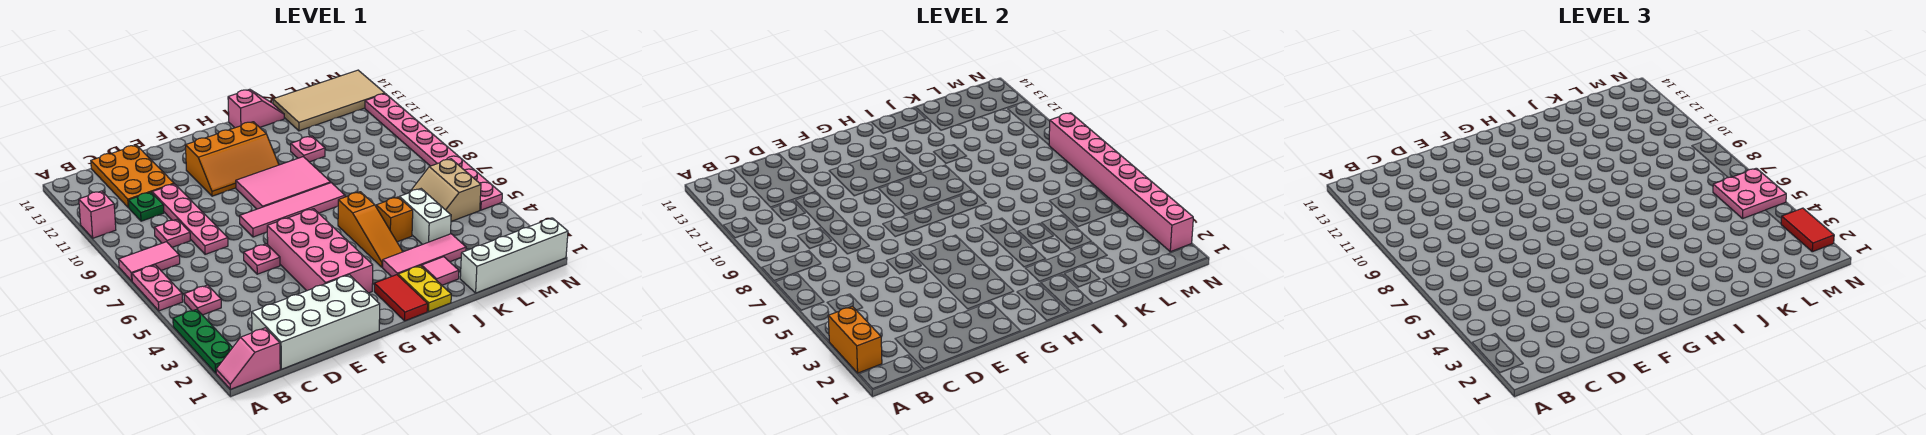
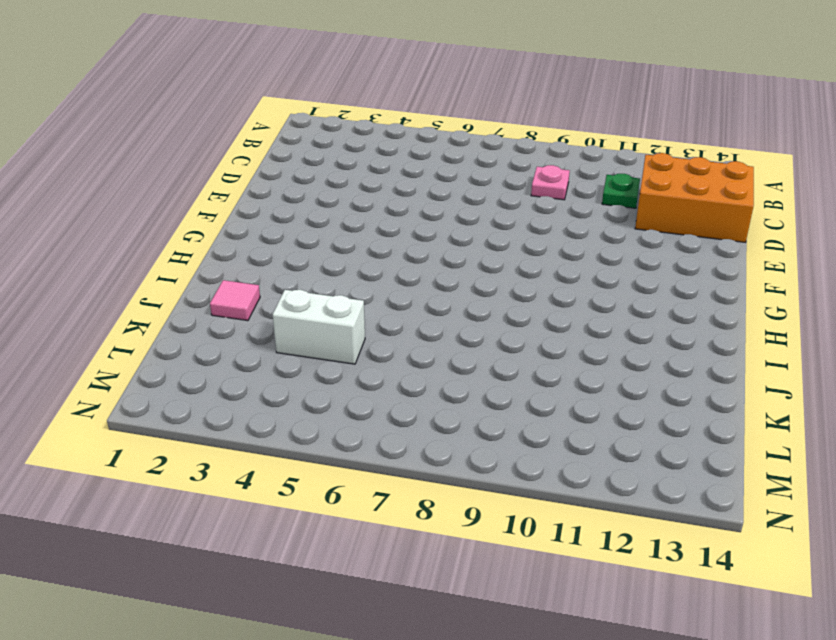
orange brick C12:D14 level 1 -> orange plate C12:D14 level 1
none -> pink slope A1:B1 level 1 top B
none -> green plate A2:A4 level 1
none -> pink plate A6:A7 level 1
none -> pink tile A8:B8 level 1

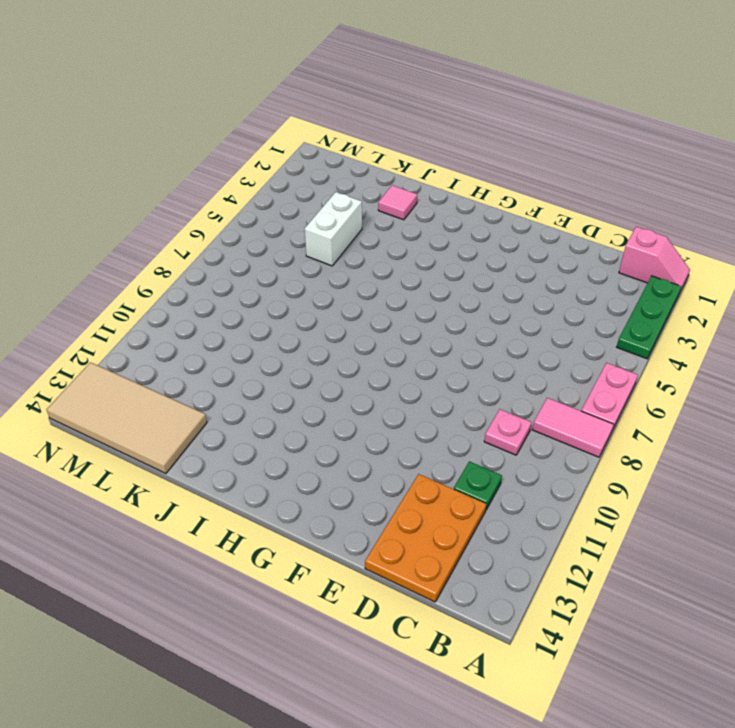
none -> pink brick A11 level 1
none -> pink plate B5 level 1
none -> white brick C1:F2 level 1
none -> pink plate D8:D11 level 1

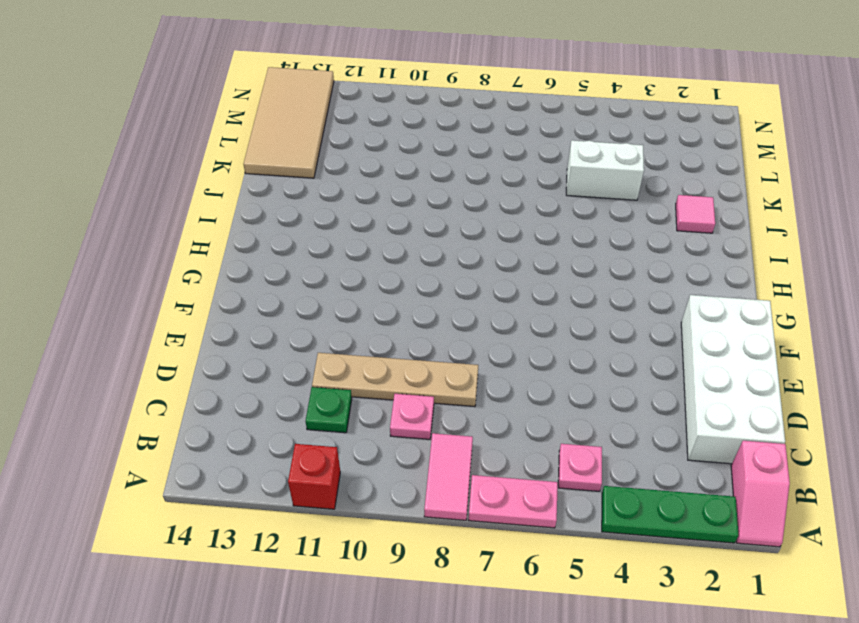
red brick A11 level 1 -> pink brick A11 level 1
tan plate D8:D11 level 1 -> pink plate D8:D11 level 1
none -> orange plate C12:D14 level 1
none -> pink plate E6 level 1
none -> pink brick F3:G6 level 1
none -> pink tile F8:I8 level 1

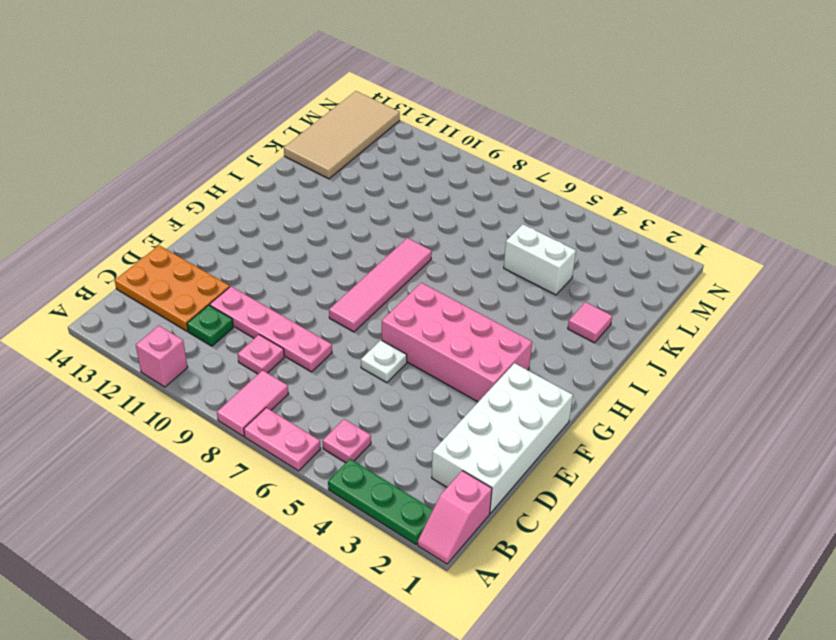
white plate E6 level 1 -> pink plate E6 level 1
none -> orange slope F11:H12 level 1 top 12
none -> pink tile G9:I10 level 1
none -> red tile H1:H2 level 1
none -> yellow plate I1:I2 level 1

